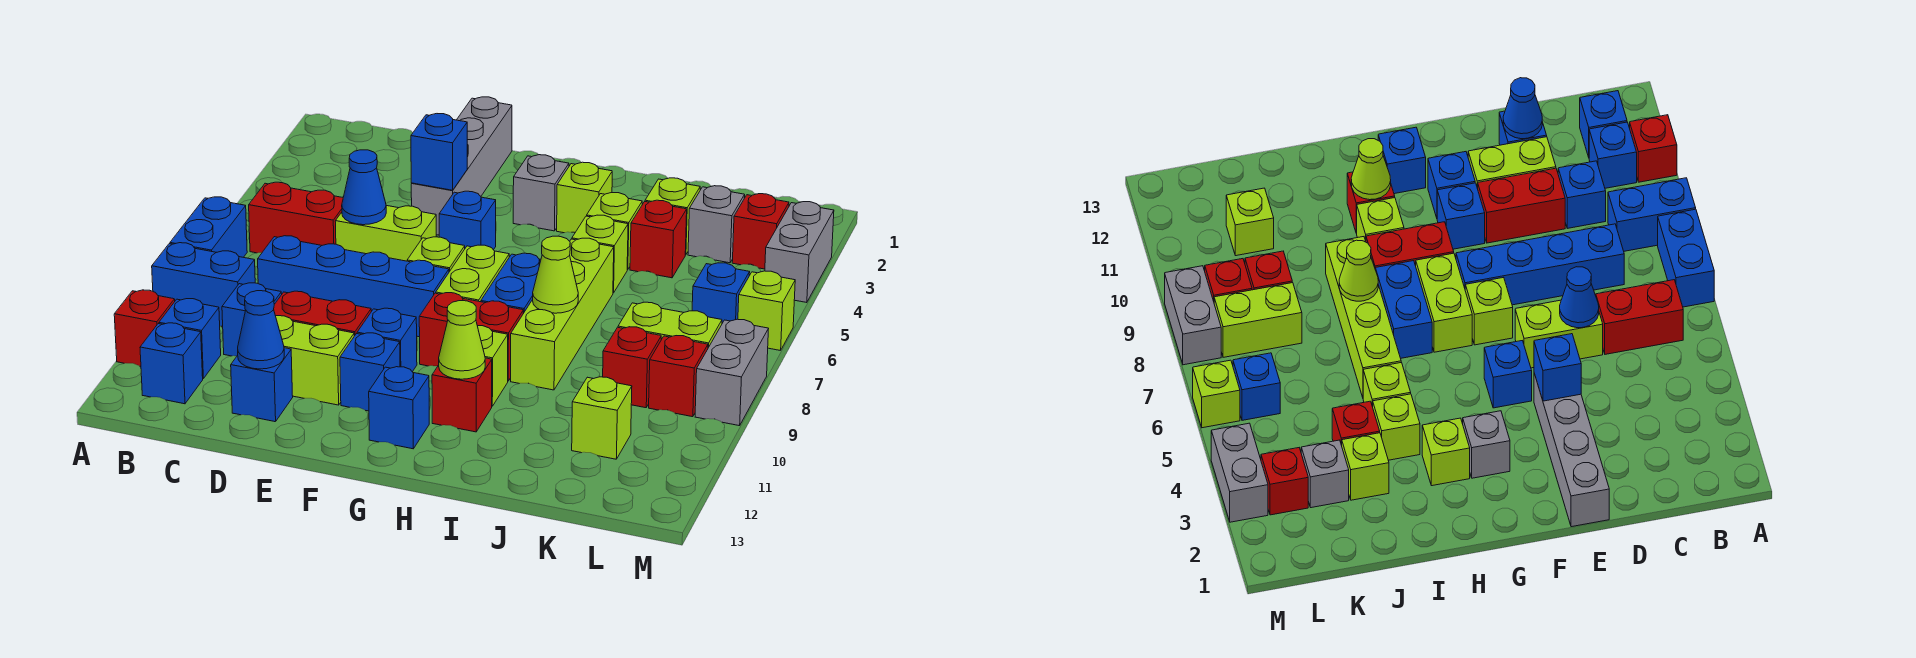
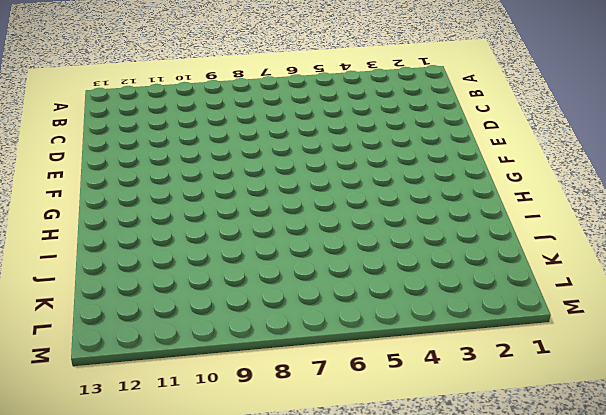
none -> blue brick A7:A8 level 1
none -> blue brick A9:B9 level 1
none -> red brick A11 level 1
none -> red brick B6:C6 level 1

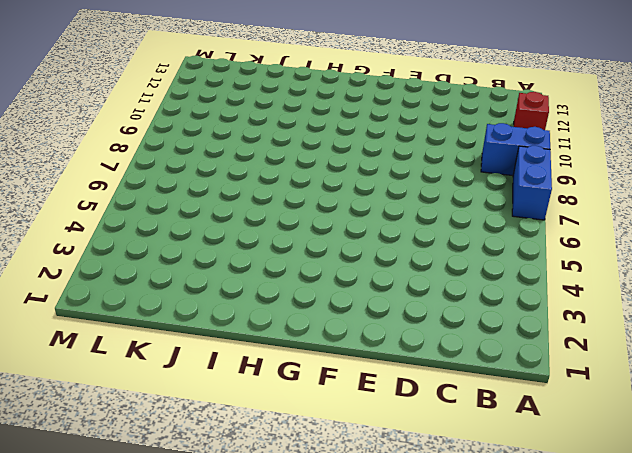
none -> red brick B6:C6 level 1
none -> blue brick B11 level 1
none -> blue brick B12 level 1
none -> blue brick C8:F8 level 1

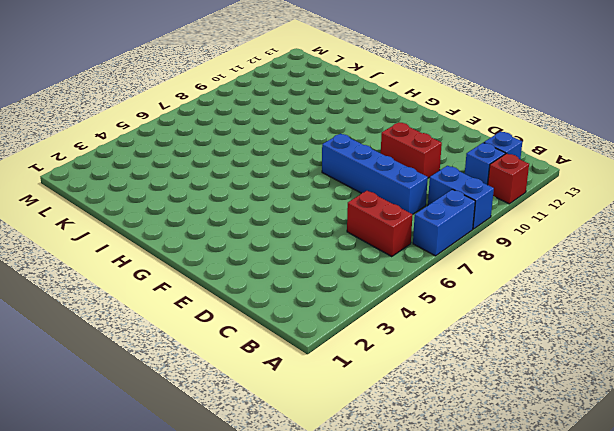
none -> blue brick C10 level 1
none -> lime brick D6:E6 level 1
none -> lime brick D11:E11 level 1
none -> blue brick D12 level 1

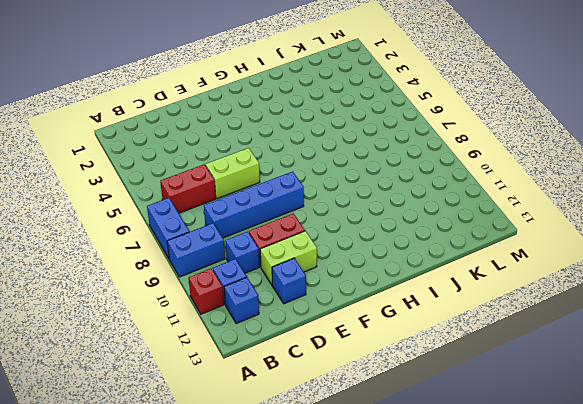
none -> grey brick E1:E4 level 1
none -> blue brick F5 level 1
none -> lime brick F7 level 1
none -> blue brick F10 level 1

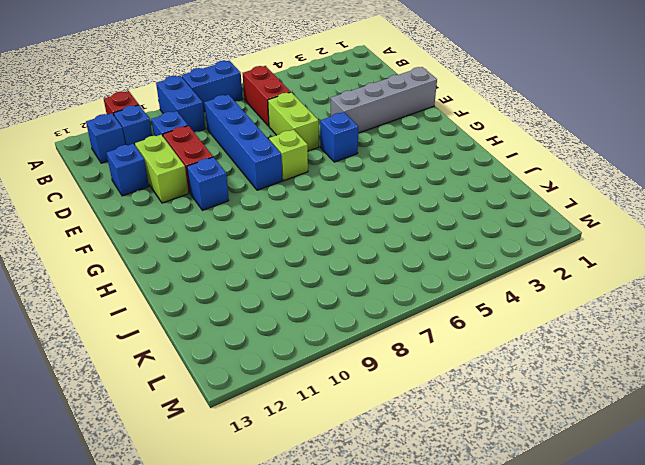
none -> blue brick F11 level 1
none -> grey brick G3 level 1
none -> lime brick G7:G8 level 1
none -> red brick G9:H9 level 1

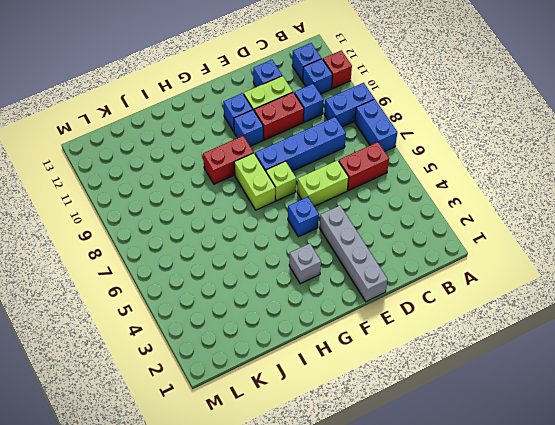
none -> blue brick G12 level 1
none -> lime brick H3 level 1
none -> blue brick H7:H8 level 1
none -> lime brick H10 level 1

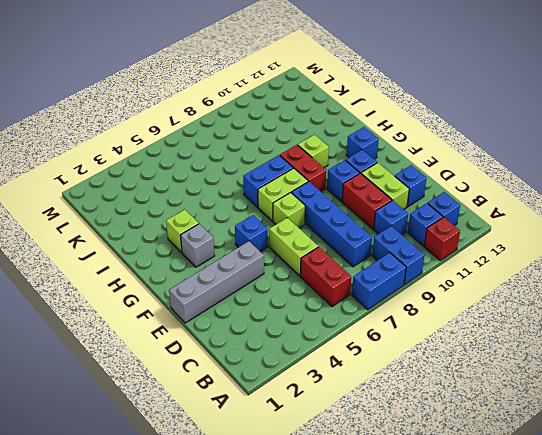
none -> red brick H11 level 1
none -> lime brick I4 level 1
none -> lime brick I5 level 1
none -> lime brick I6:I9 level 1

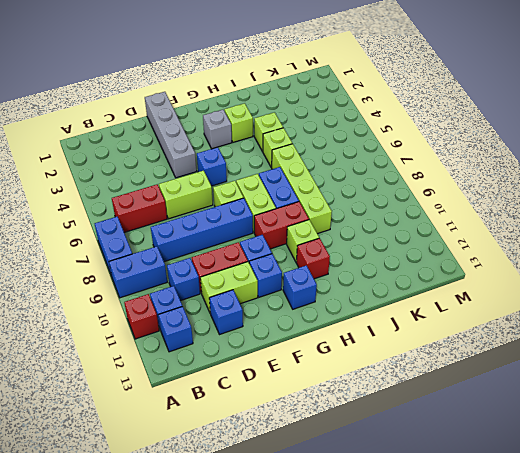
none -> lime brick J3 level 1
none -> red brick J4 level 1
none -> grey brick K3 level 1
none -> lime brick K8:L8 level 1

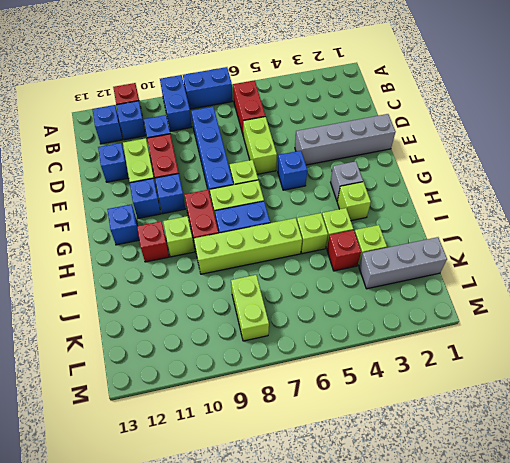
grey brick K1:K3 level 1 -> grey brick K3 level 1
none -> red brick K9 level 1
none -> lime brick K11 level 1
none -> red brick L3 level 1
none -> blue brick L6 level 1

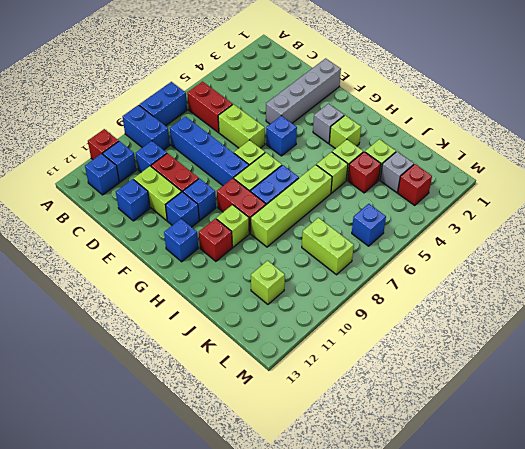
none -> red brick K9 level 1
none -> red brick L9 level 1
none -> grey brick M3:M4 level 1
none -> lime brick M6 level 1

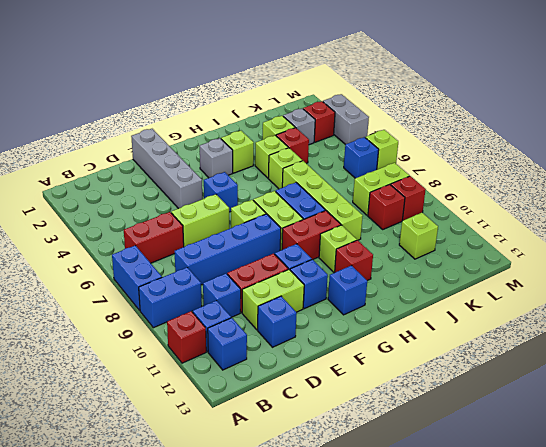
none -> grey brick M8:M9 level 1
none -> blue cone D6 level 2
none -> blue cone D12 level 2
none -> blue brick E4 level 2

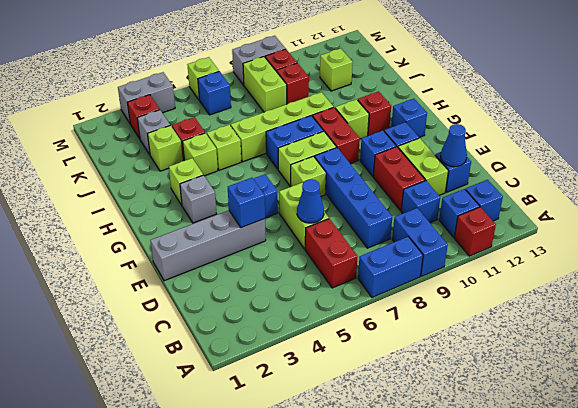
none -> lime cone H11 level 2
none -> lime cone I8 level 2

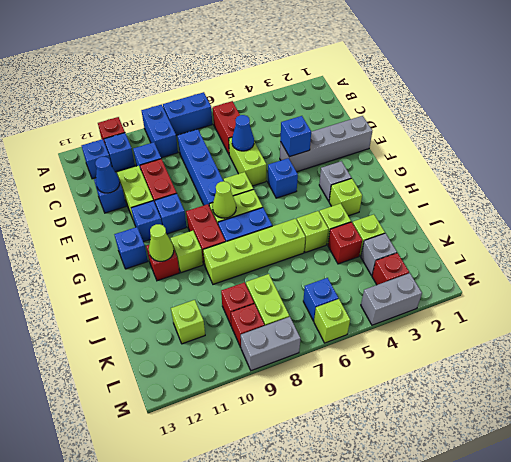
lime cone G8 level 2 -> lime cone I8 level 2

